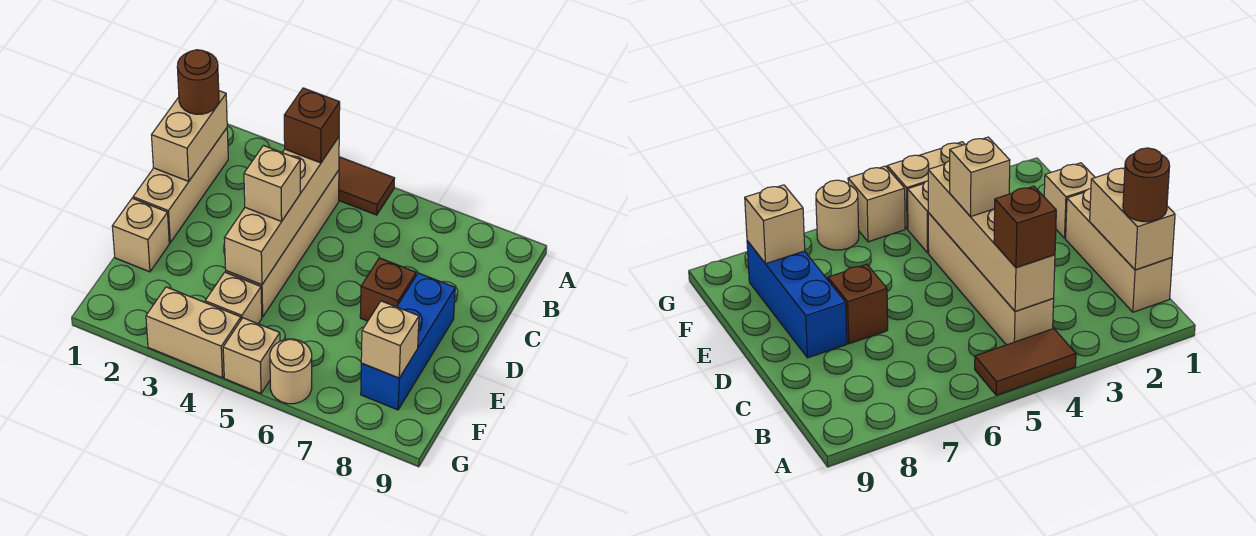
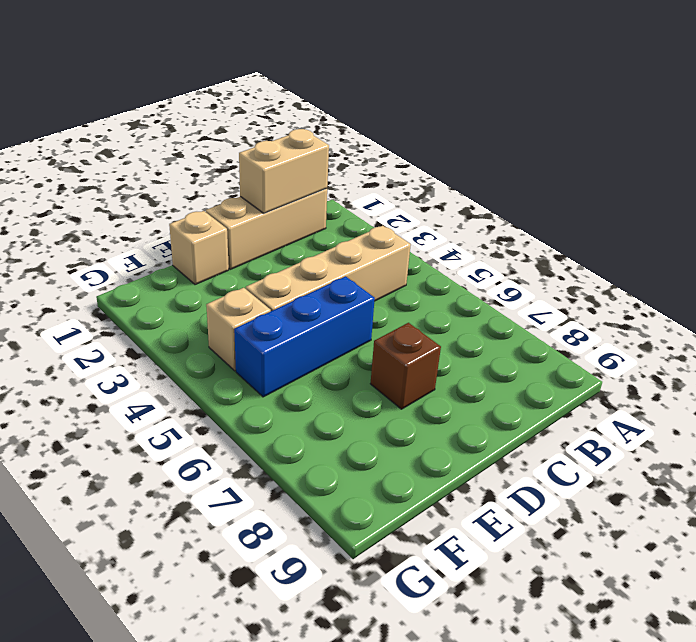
blue brick D5:F5 level 1 -> blue brick D8:F8 level 1
none -> brown tile A4:A5 level 1
none -> tan brick G3:G4 level 1
none -> tan brick G5 level 1

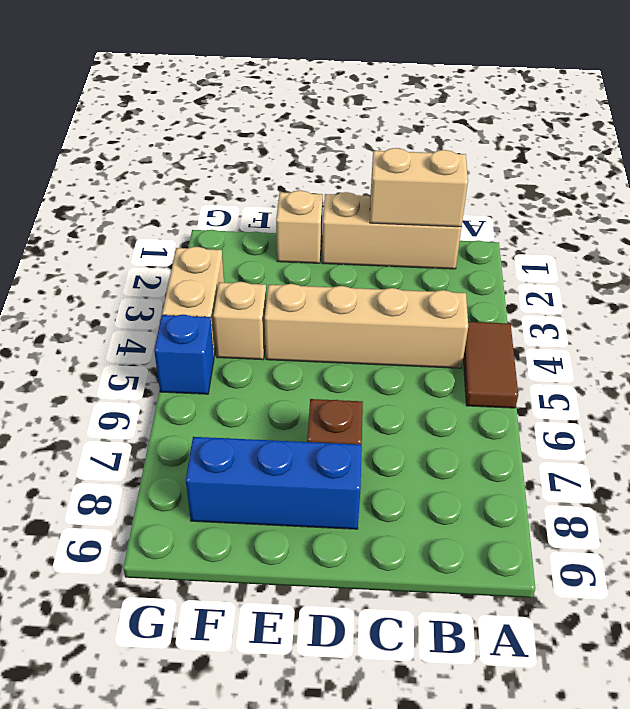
blue brick G5 level 1 -> tan brick G5 level 1
none -> tan round brick G6 level 1
none -> tan brick B4:E4 level 2
none -> tan brick F8 level 2

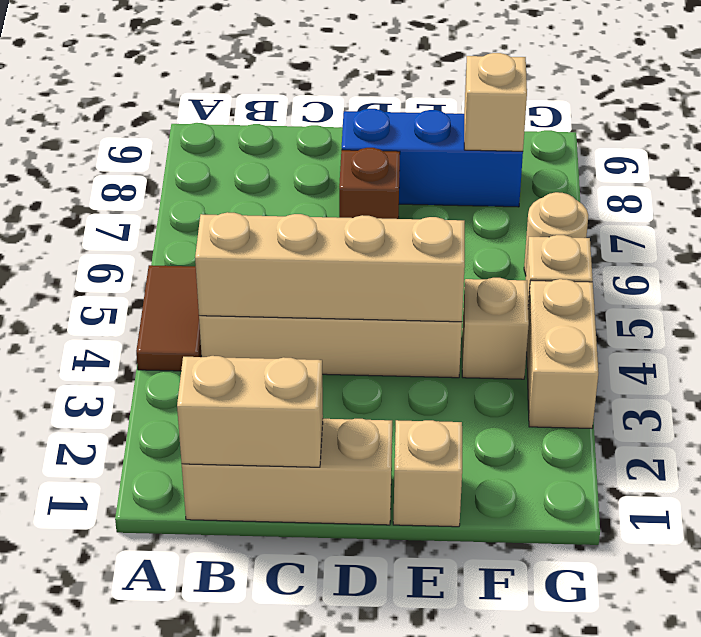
none -> brown round brick B1 level 3
none -> brown brick B4 level 3
none -> tan brick D4 level 3

